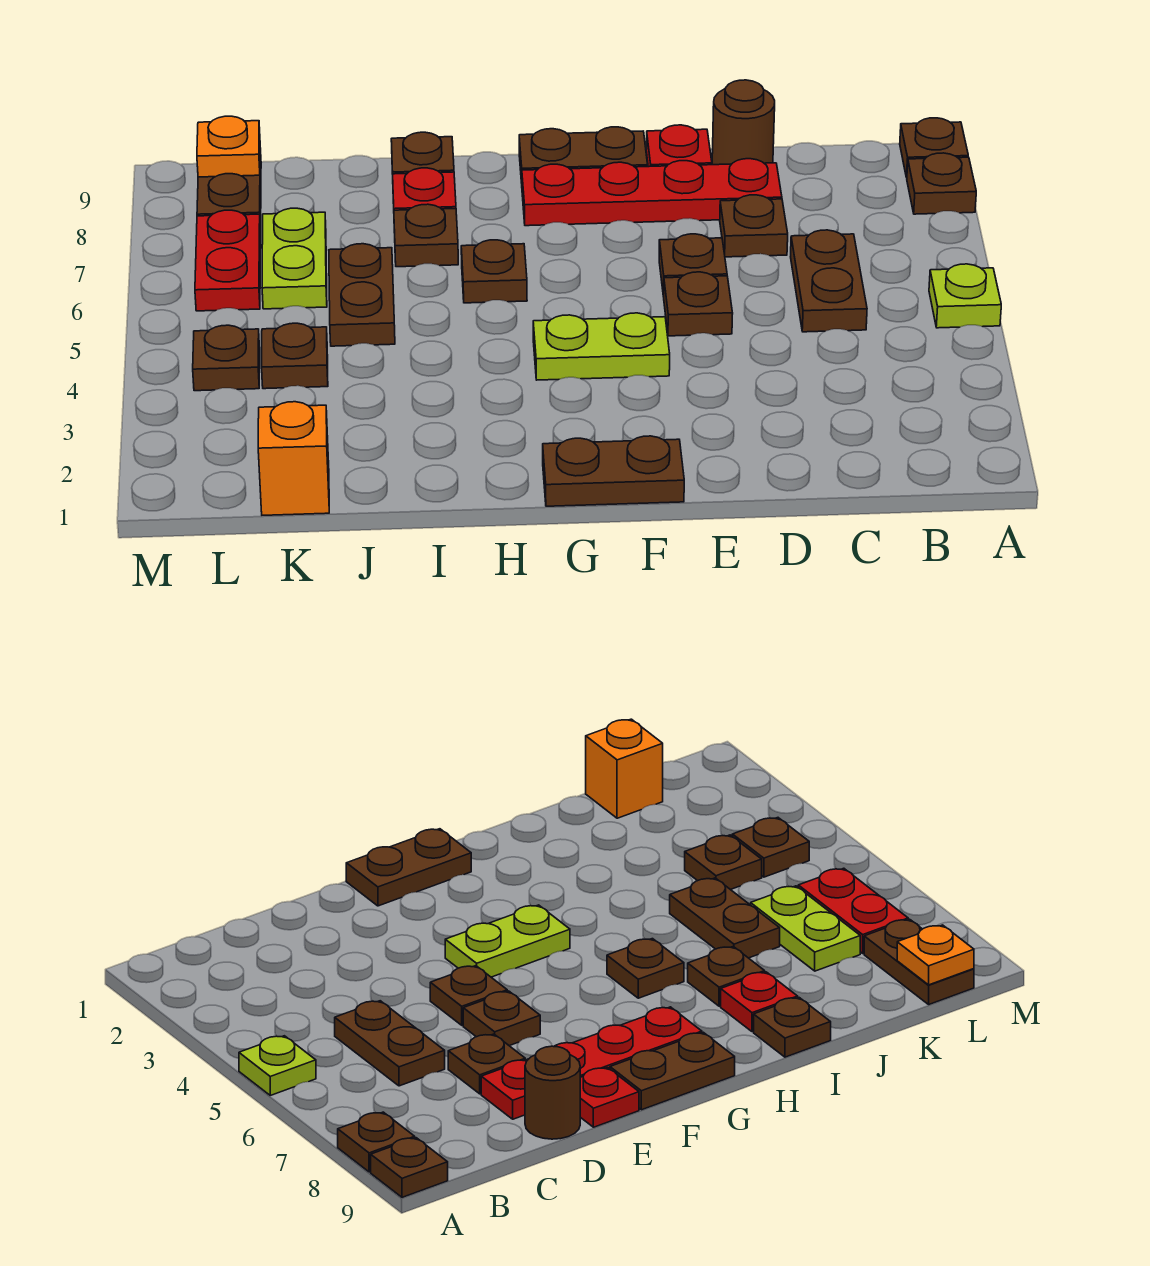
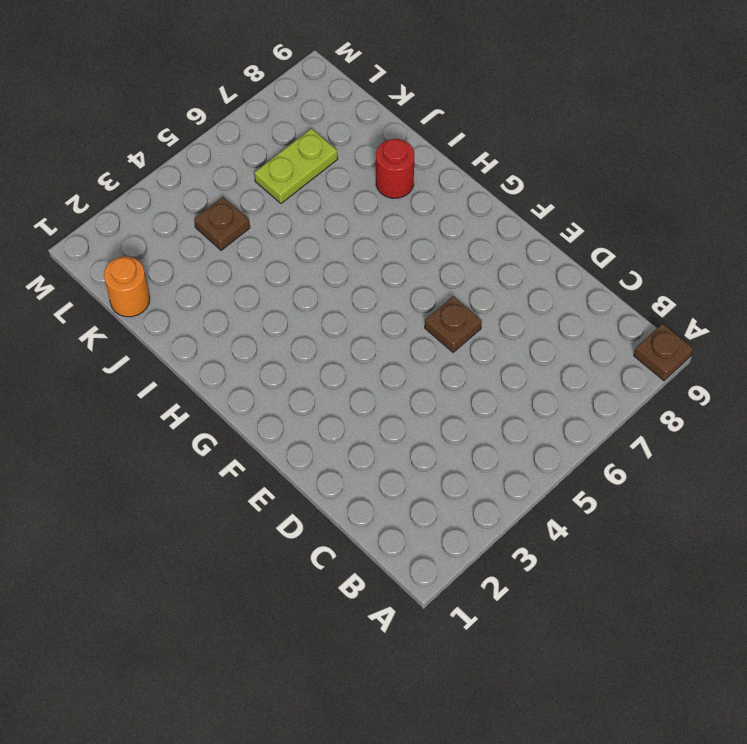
red round brick I8 level 1 -> red plate I8 level 1
orange round brick K1 level 1 -> orange brick K1 level 1
none -> lime plate A5 level 1
none -> brown plate A8 level 1
none -> brown plate C5:C6 level 1

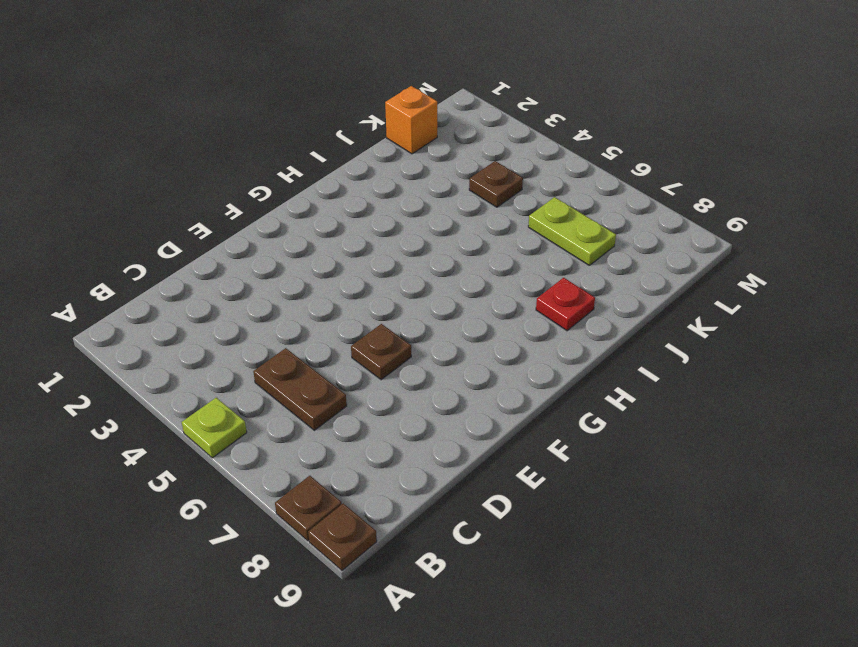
none -> brown plate D7 level 1
none -> red plate D8:G8 level 1
none -> brown round brick D9 level 1

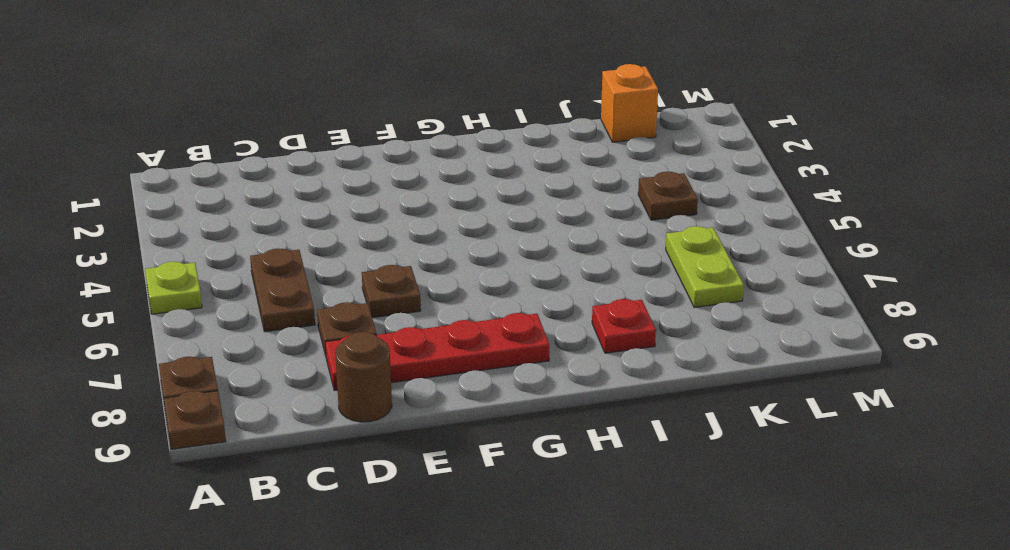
none -> brown plate E5 level 1
none -> red plate E9 level 1
none -> brown plate F1:G1 level 1

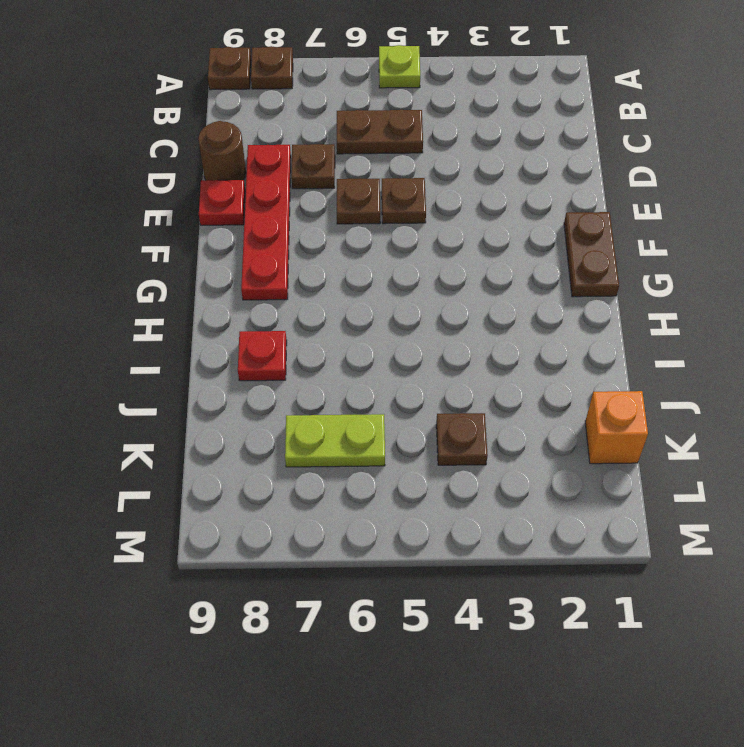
none -> lime plate F4:G4 level 1
none -> brown plate F9:G9 level 1
none -> brown plate H6 level 1

